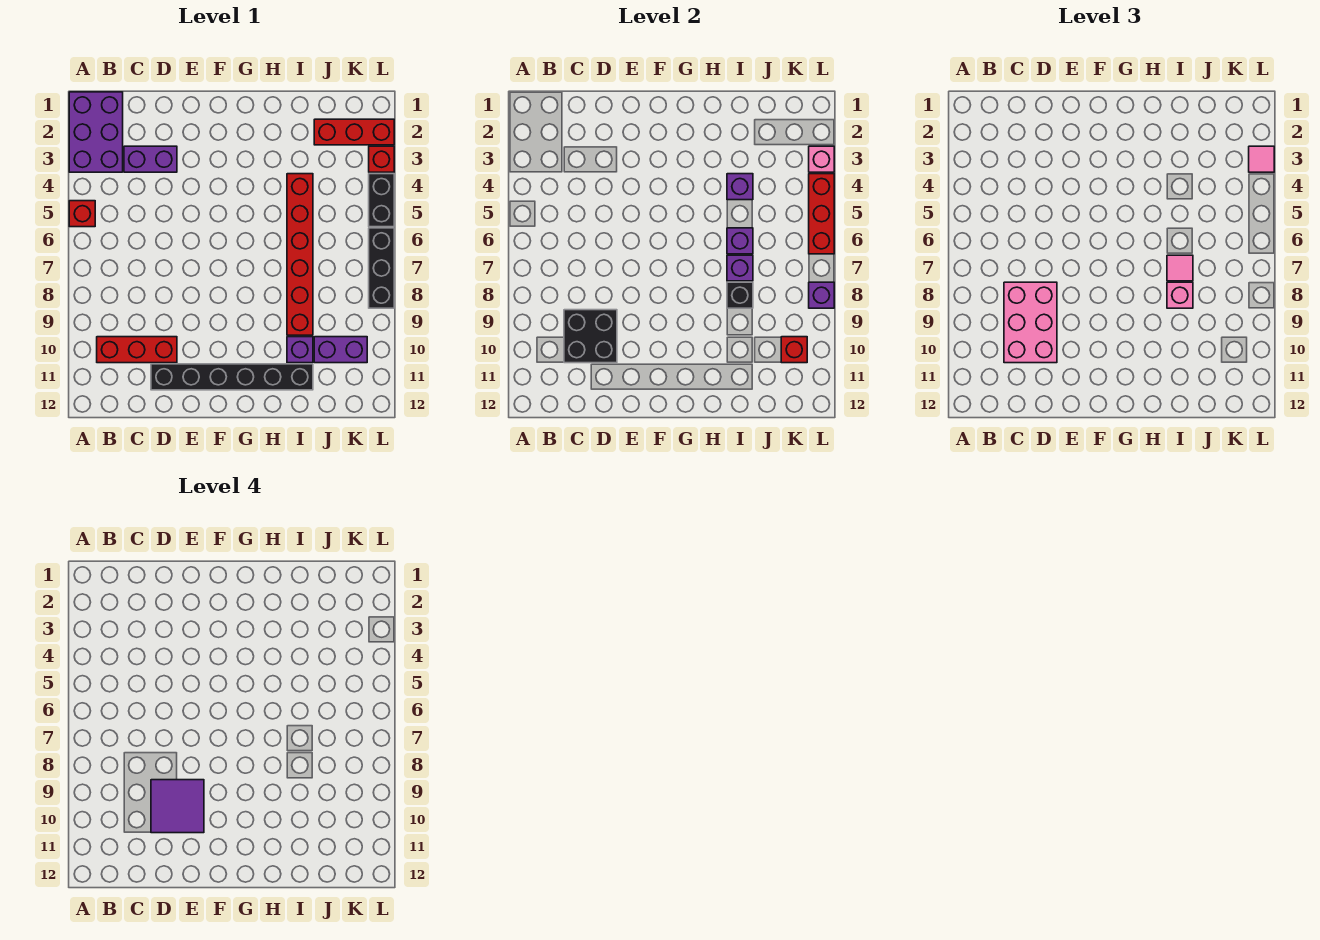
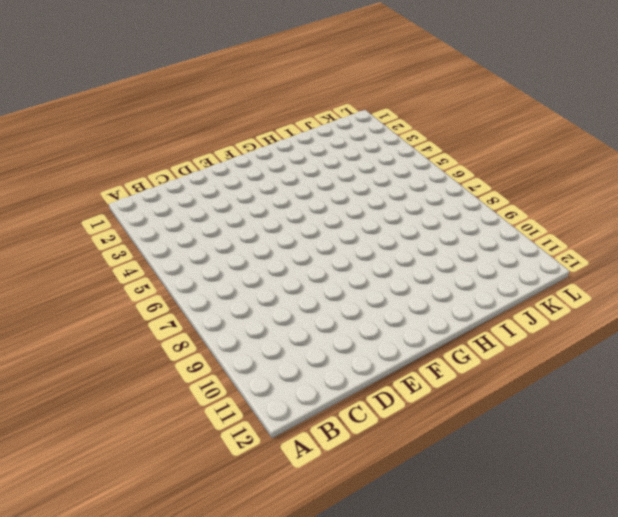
none -> purple brick A1:B3 level 1
none -> red brick A5 level 1
none -> red brick B10:D10 level 1

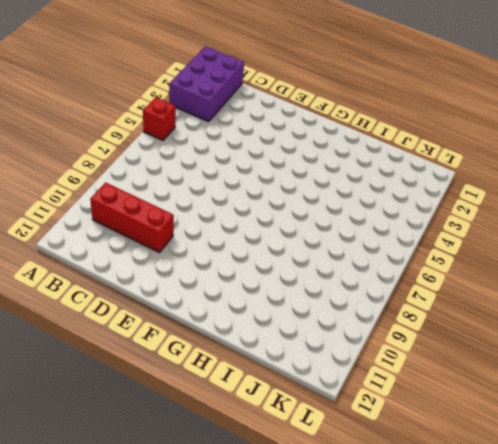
none -> purple brick C3:D3 level 1
none -> black brick D11:I11 level 1
none -> red brick I4:I9 level 1

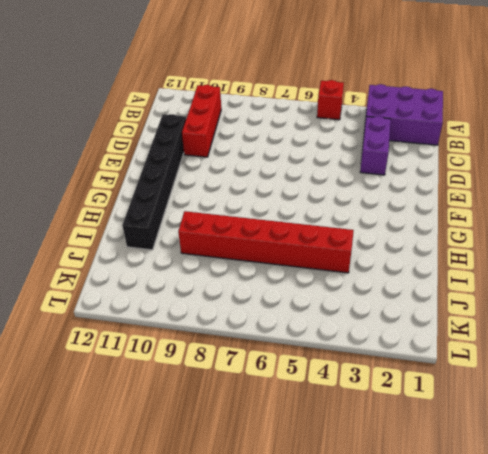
none -> purple brick I10 level 1
none -> red brick J2:L2 level 1
none -> purple brick J10:K10 level 1

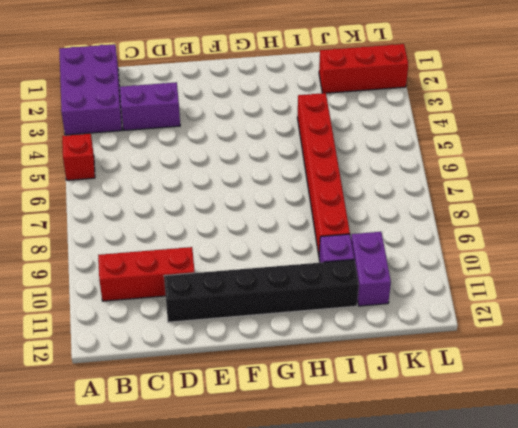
purple brick J10:J11 level 1 -> purple brick J10:K10 level 1
none -> red brick L3 level 1
none -> black brick L4:L5 level 1
none -> black brick L6:L8 level 1

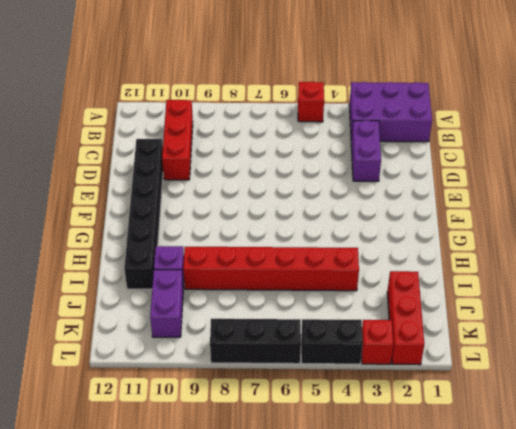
none -> black brick C9:D10 level 2
none -> purple brick I4 level 2
none -> purple brick I6 level 2

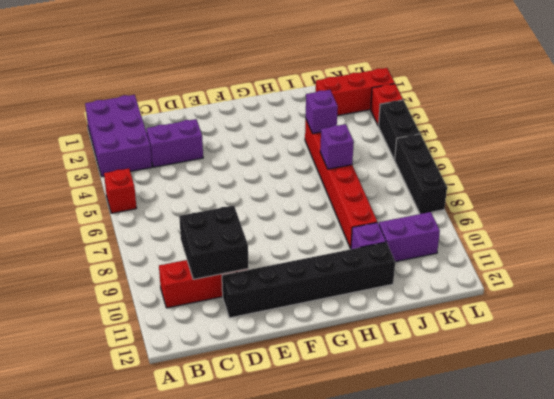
none -> purple brick I7 level 2
none -> black brick I8 level 2
none -> red brick K10 level 2

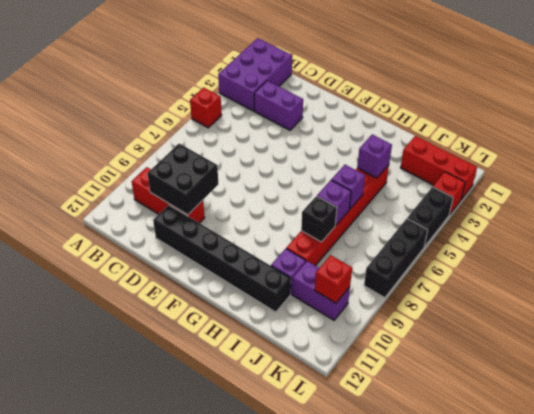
none -> pink brick L3 level 2
none -> red brick L4:L6 level 2
none -> purple brick L8 level 2

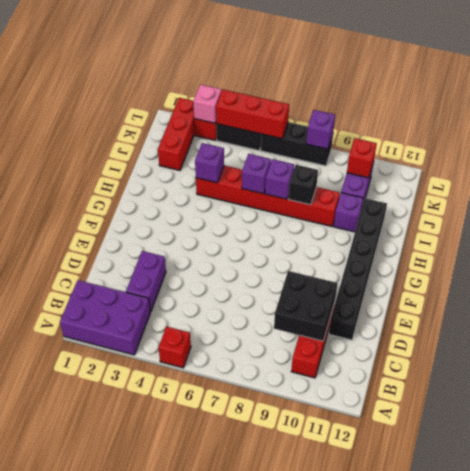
none -> pink brick C8:D10 level 3
none -> pink tile I7 level 3
none -> pink brick I8 level 3

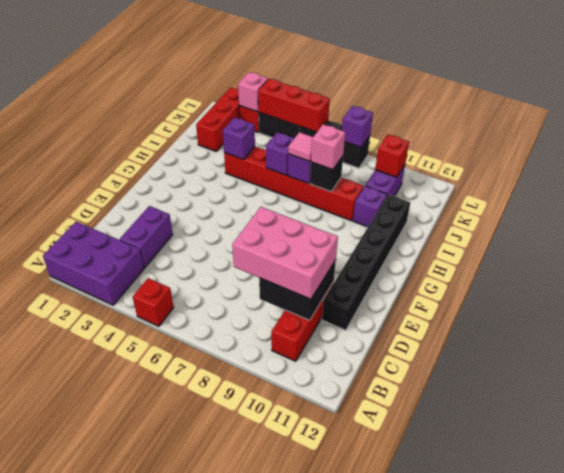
none -> pink tile L3 level 3
none -> purple tile D9:E10 level 4

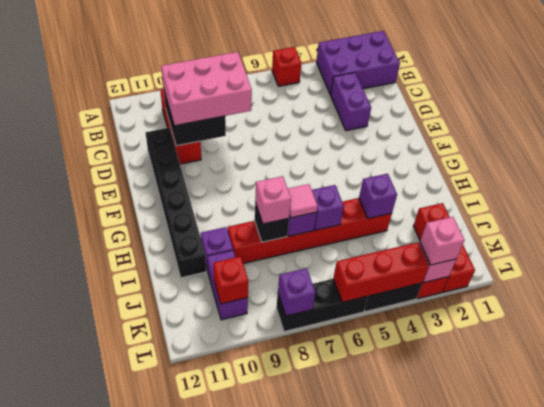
pink brick L3 level 3 -> pink tile L3 level 3
none -> purple tile D9:E10 level 4

